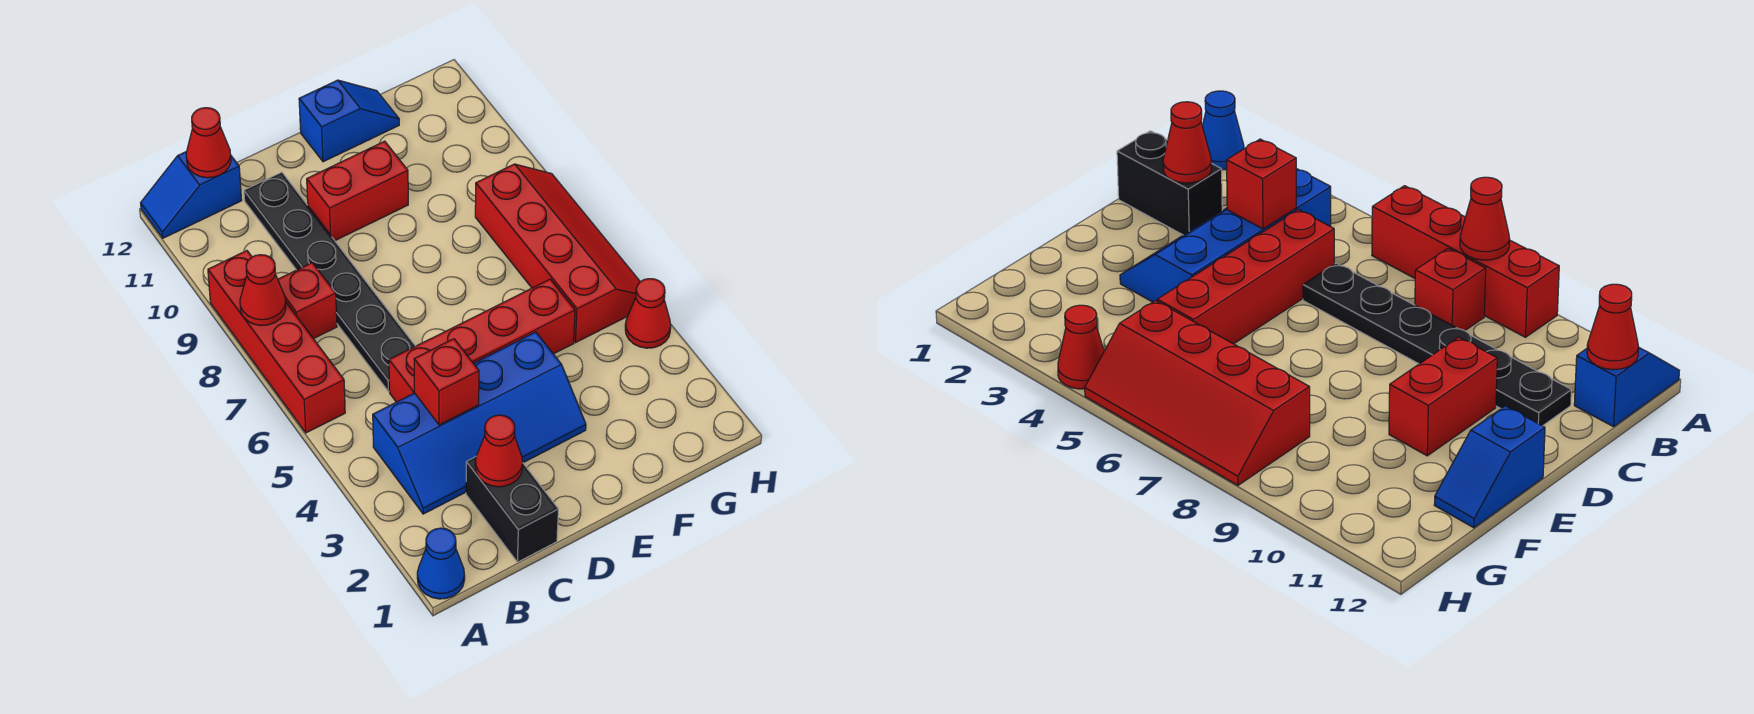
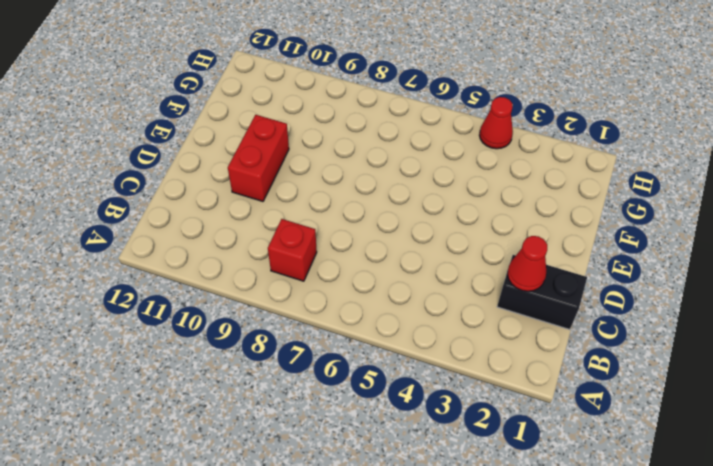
none -> blue cone A1 level 1
none -> red brick A6:A9 level 1
none -> blue slope A12:B12 level 1 top B

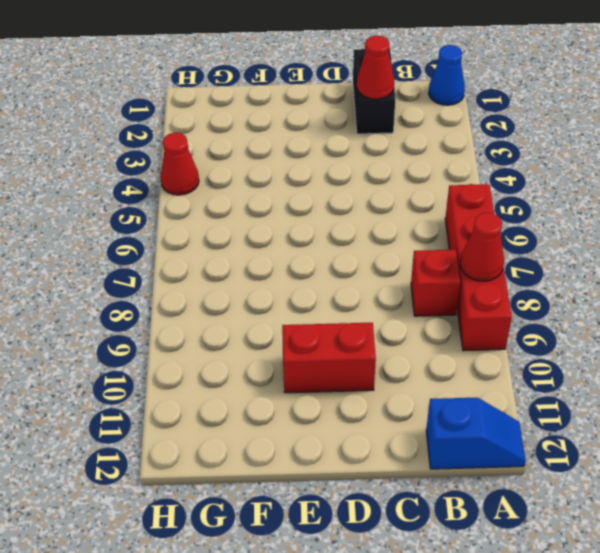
none -> blue slope B3:E4 level 1 top 4
none -> red brick C5:F5 level 1
none -> black plate C6:C11 level 1

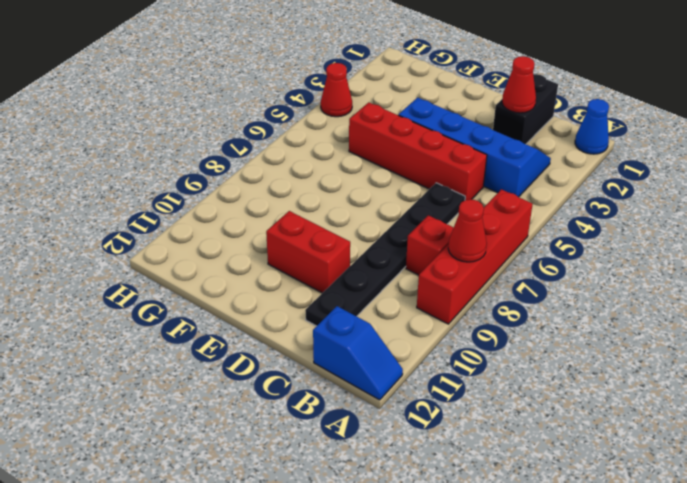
none -> blue slope E12:F12 level 1 top E
none -> red slope G5:H8 level 1 top G
none -> red cone B12 level 2

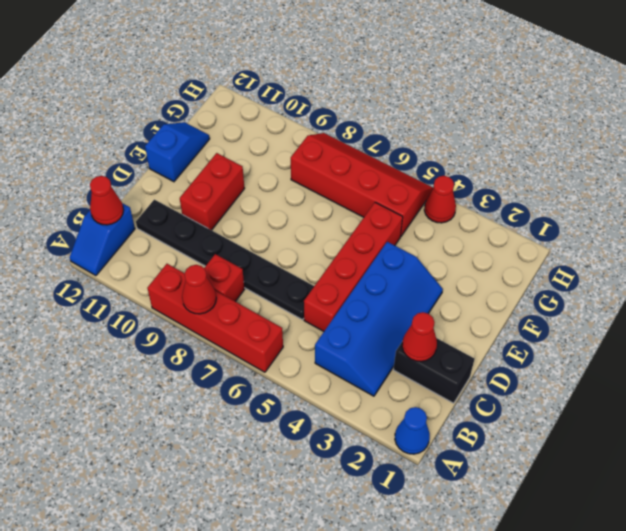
none -> red brick C4 level 2

